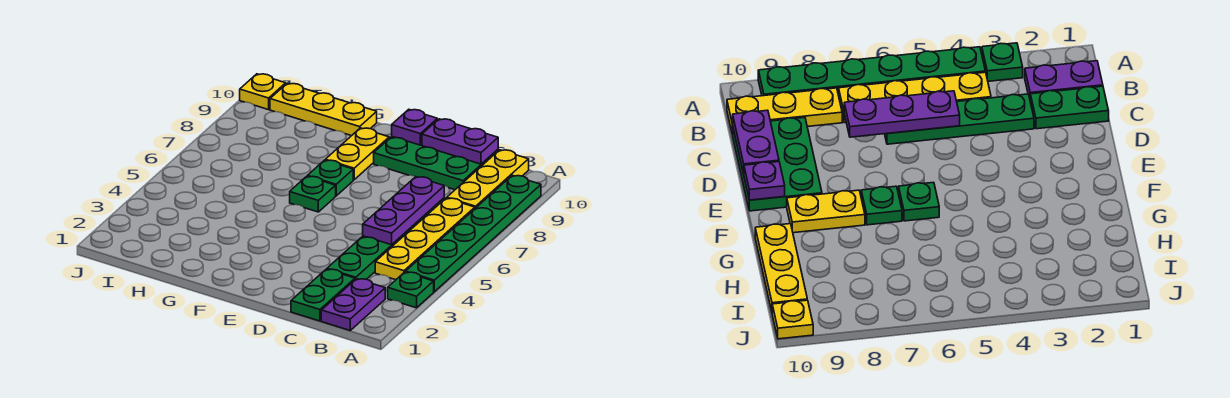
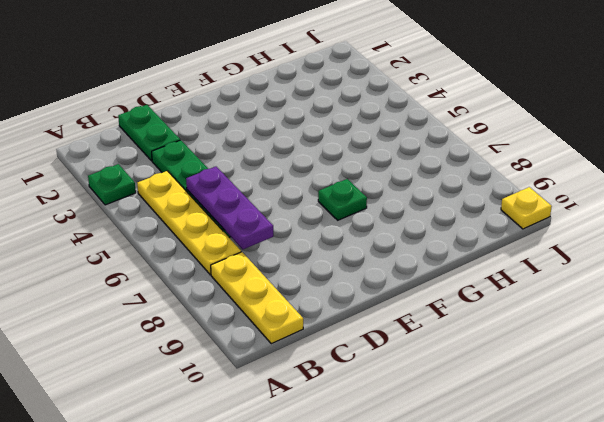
none -> green plate A4:A9 level 1
none -> purple plate B1:B2 level 1
none -> green plate C9:E10 level 1

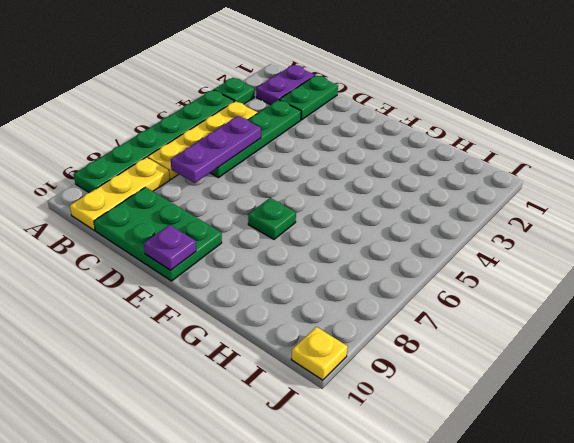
none -> green plate F6 level 1
none -> yellow plate F8:F9 level 1
none -> yellow plate G10:I10 level 1

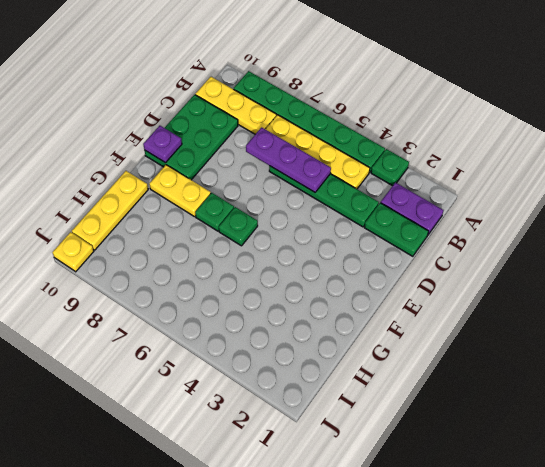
none -> purple plate C10:D10 level 2

